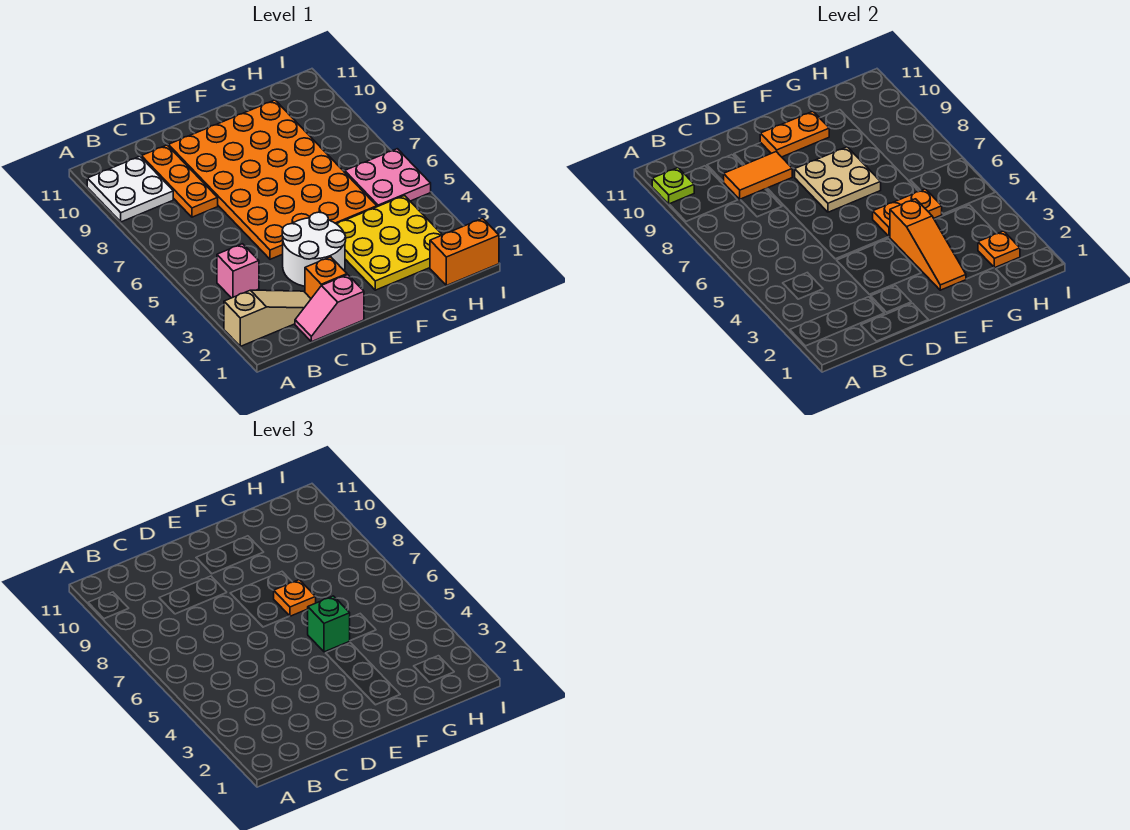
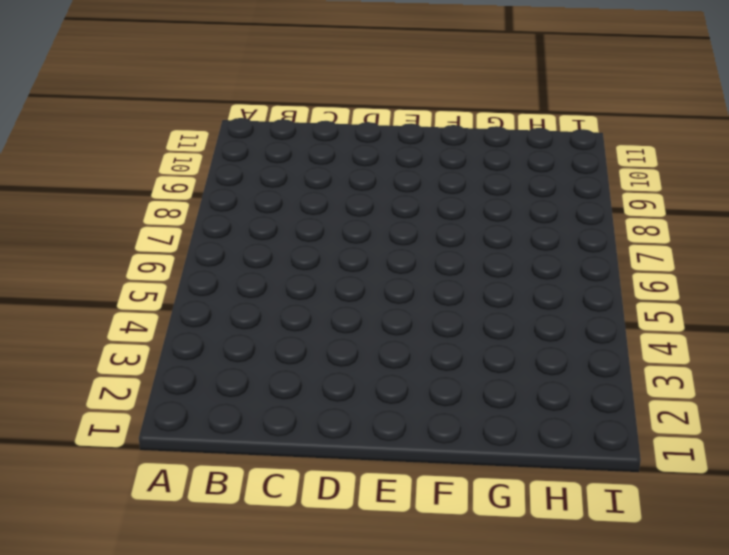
none -> tan slope A2:C2 level 1 top A
none -> white plate A9:B10 level 1
none -> pink brick B4 level 1

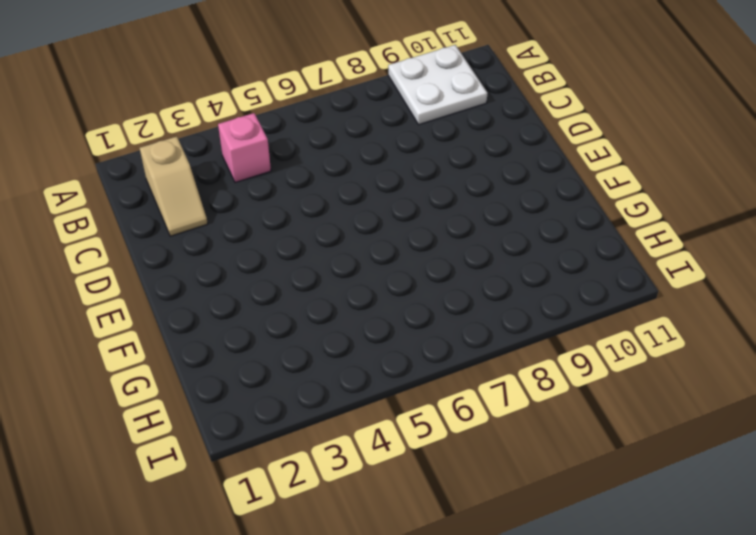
tan slope B2:C2 level 1 top B -> tan slope A2:C2 level 1 top A
none -> pink slope C1:D1 level 1 top D
none -> orange plate C8:C10 level 1
none -> orange brick D2 level 1

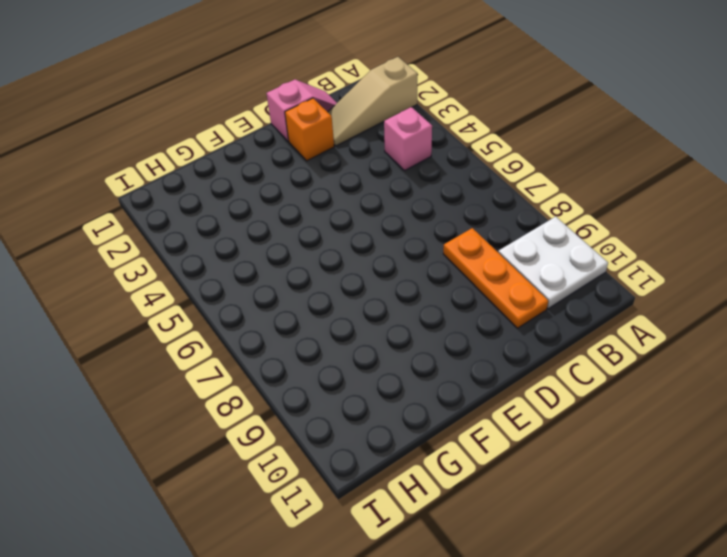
none -> white round brick D3:E4 level 1
none -> orange plate D5:G10 level 1
none -> yellow plate F2:H4 level 1

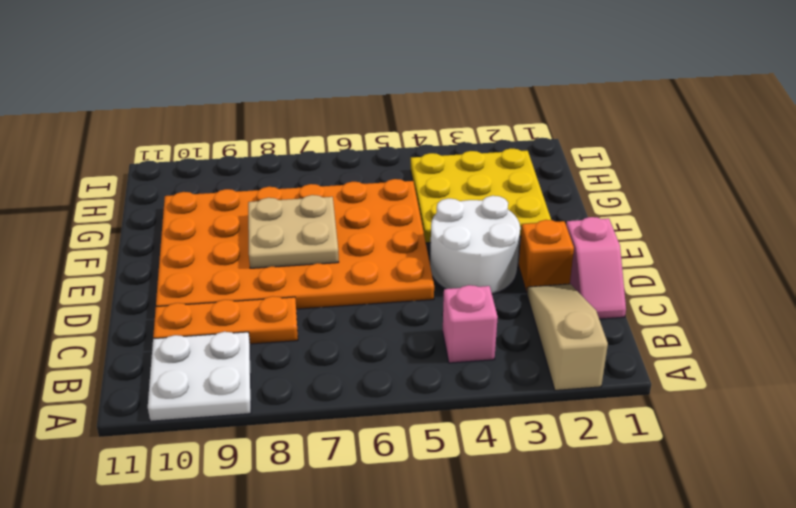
none -> orange brick H1:I1 level 1
none -> pink plate H5:I6 level 1
none -> lime plate A10 level 2

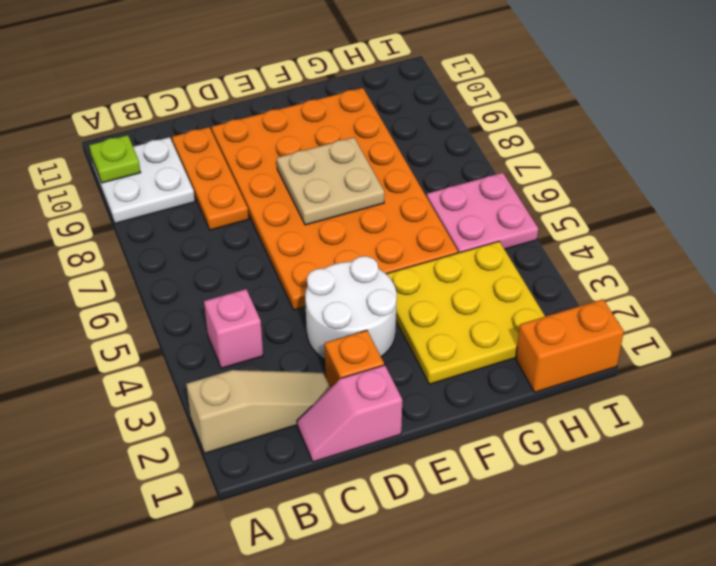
none -> orange tile C9:D9 level 2
none -> orange plate E10:F10 level 2
none -> orange slope F2:F4 level 2 top 4

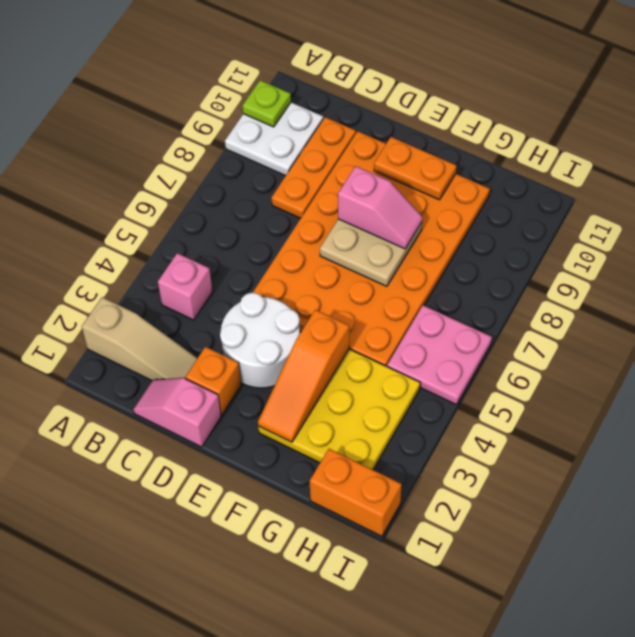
pink slope E8:F8 level 3 top E -> none
none -> orange tile C9:D9 level 2
none -> orange plate F5:G5 level 2
none -> orange plate H2 level 2

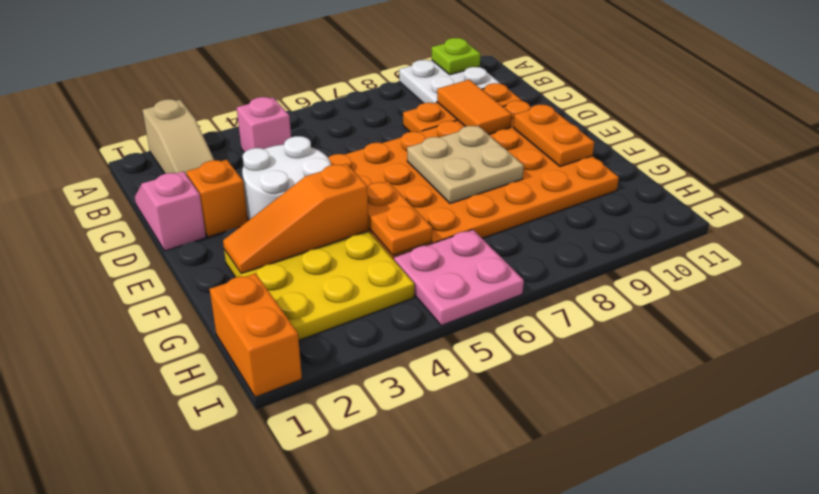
none -> orange plate H2 level 2
none -> green brick F5 level 3
none -> orange plate F7 level 3

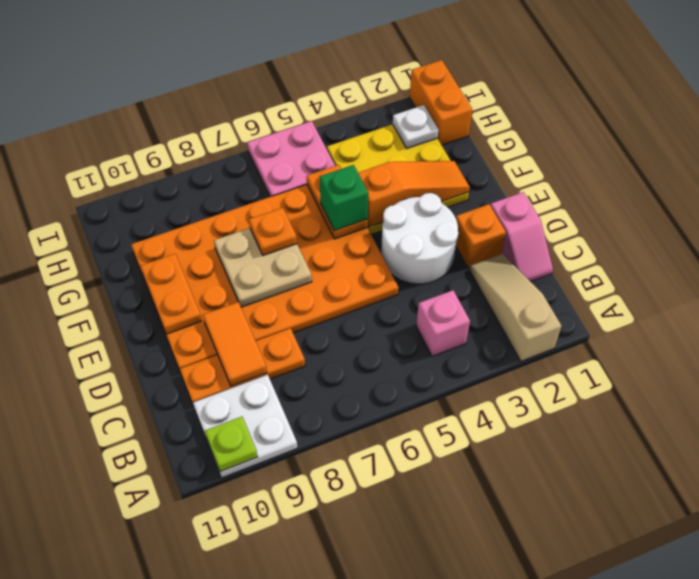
white plate H2 level 2 -> orange plate H2 level 2

